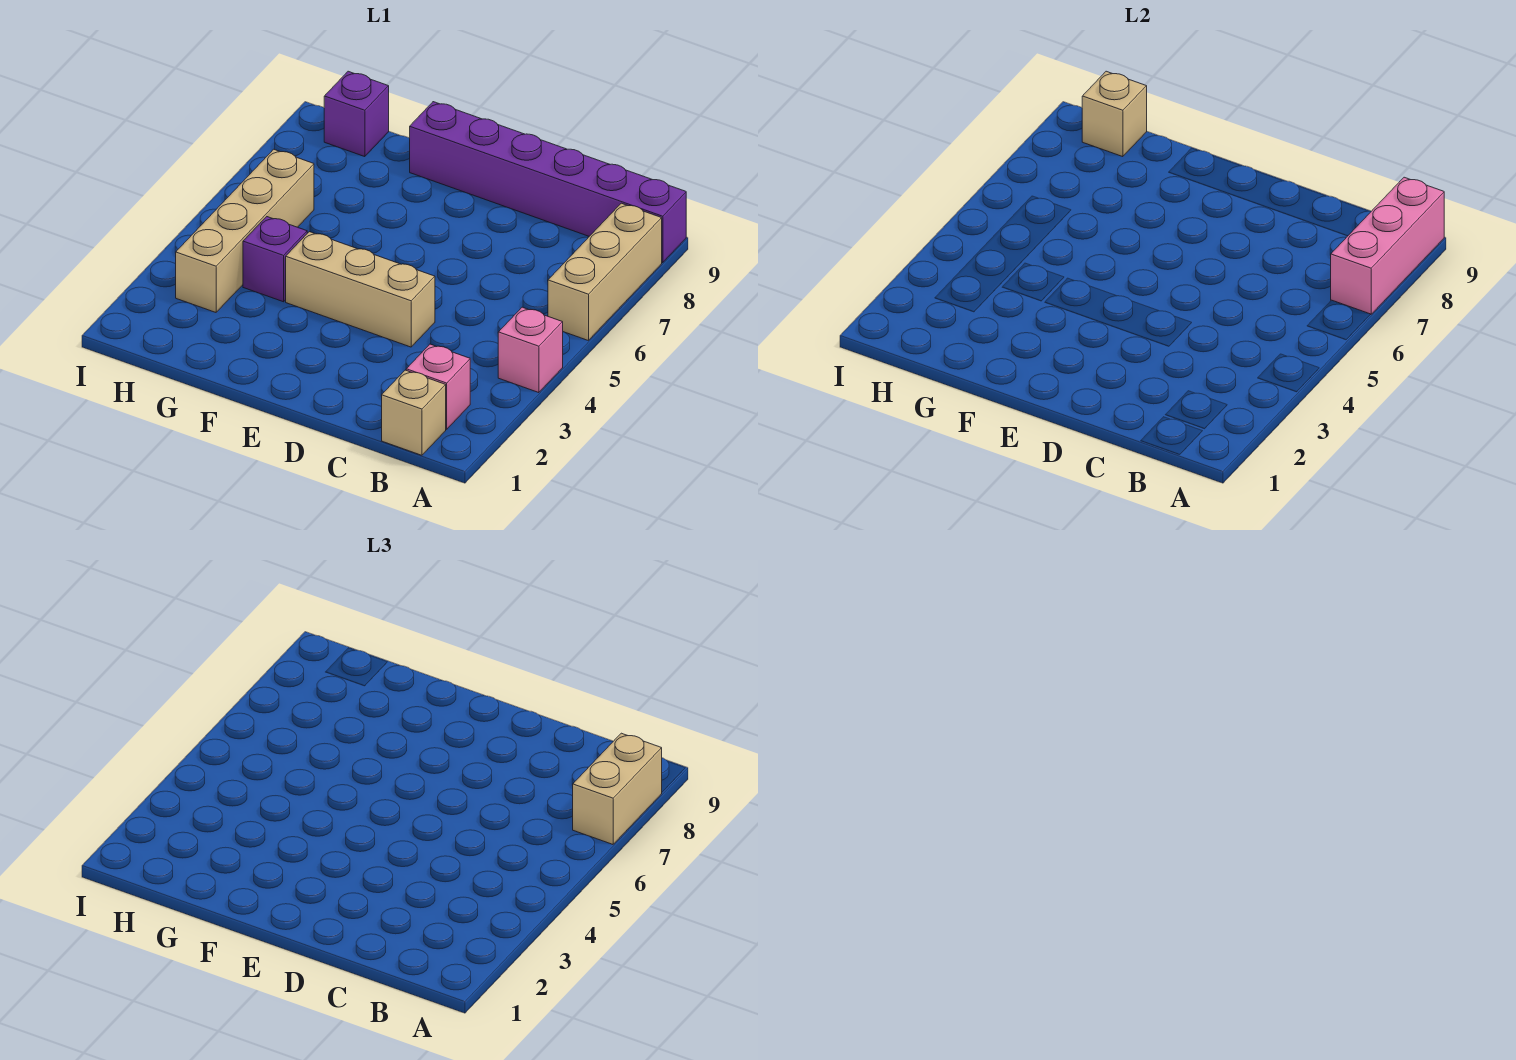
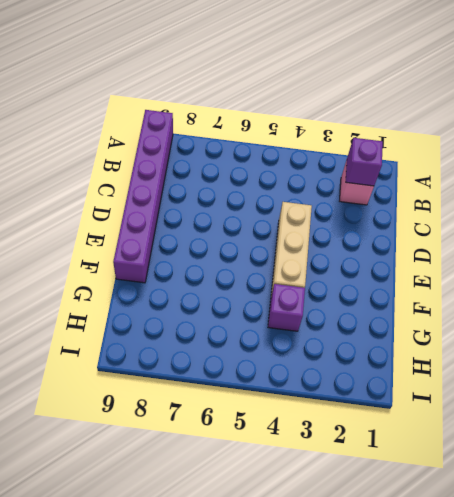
purple brick B2 level 2 -> purple brick H9 level 1
none -> pink brick A4 level 1
none -> tan brick A6:A8 level 1
none -> tan brick B1 level 1

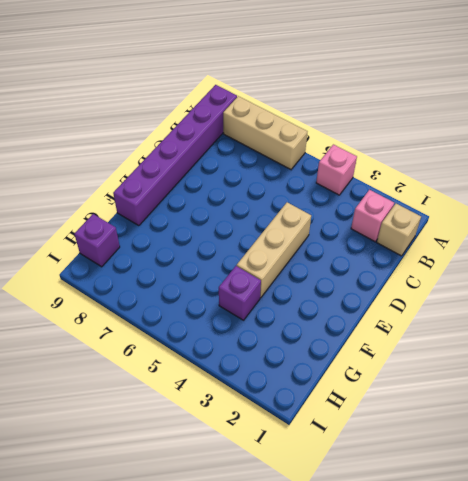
none -> tan brick H3:H6 level 1
none -> pink brick A7:A9 level 2
none -> tan brick H9 level 2

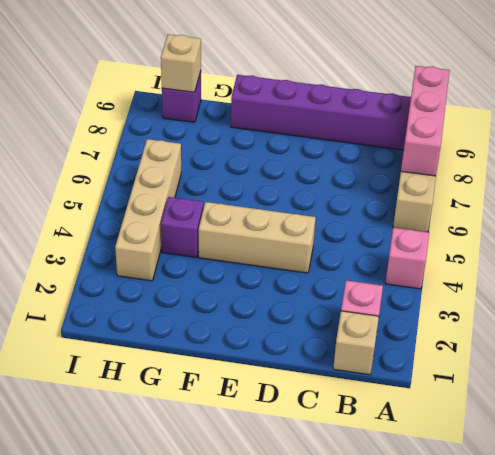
none -> tan brick A7:A8 level 3

